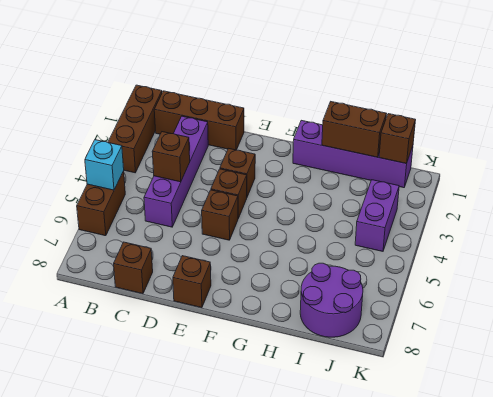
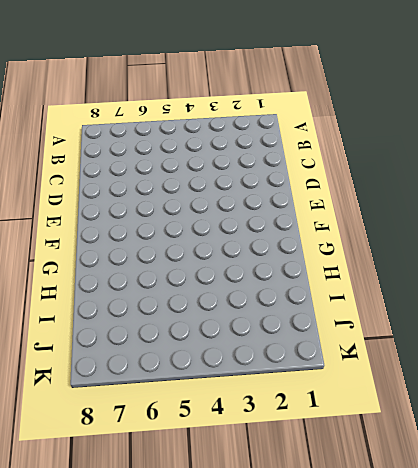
none -> brown brick A1:A3 level 1
none -> brown brick A5:A6 level 1
none -> brown brick B1:D1 level 1

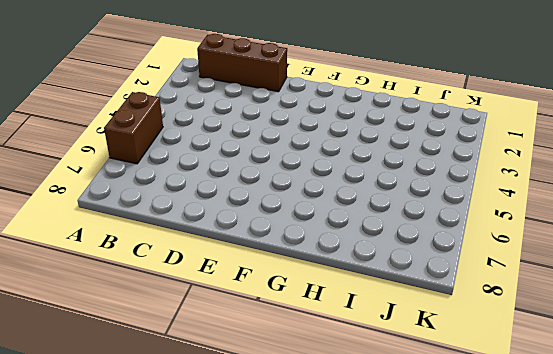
none -> brown brick A1:A3 level 1
none -> purple brick C2:C5 level 1
none -> brown brick C8 level 1

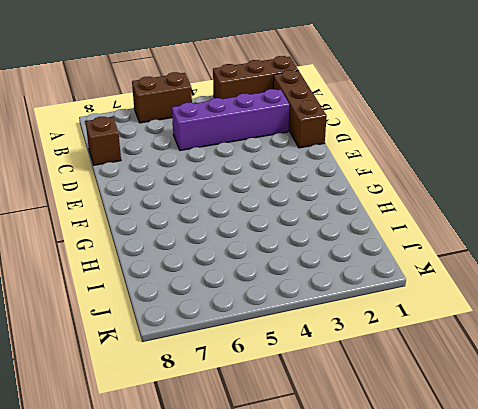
none -> brown brick E3 level 1
none -> brown brick E4 level 1
none -> brown brick E5 level 1

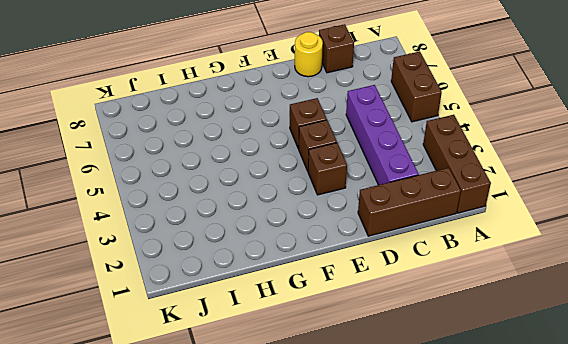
yellow round brick D8 level 1 -> none
none -> brown brick E8 level 1
none -> purple brick G1:J1 level 1
none -> purple round brick I7:J8 level 1

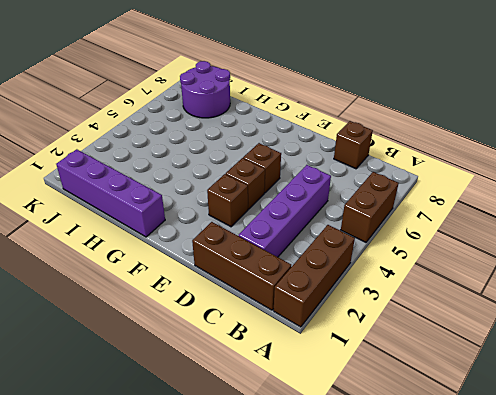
none -> brown brick E8 level 1
none -> purple brick J3:J4 level 1
none -> cyan brick A5 level 2

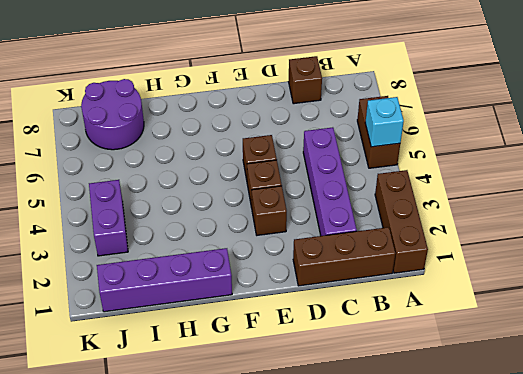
none -> brown brick E8 level 1
none -> brown brick C4 level 2
none -> brown brick H1:I1 level 2

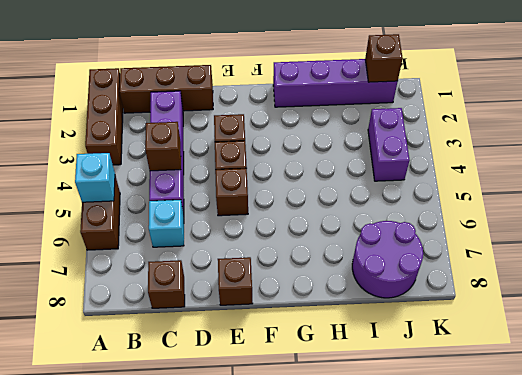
cyan brick C6 level 1 -> none
none -> brown brick H1:I1 level 2

